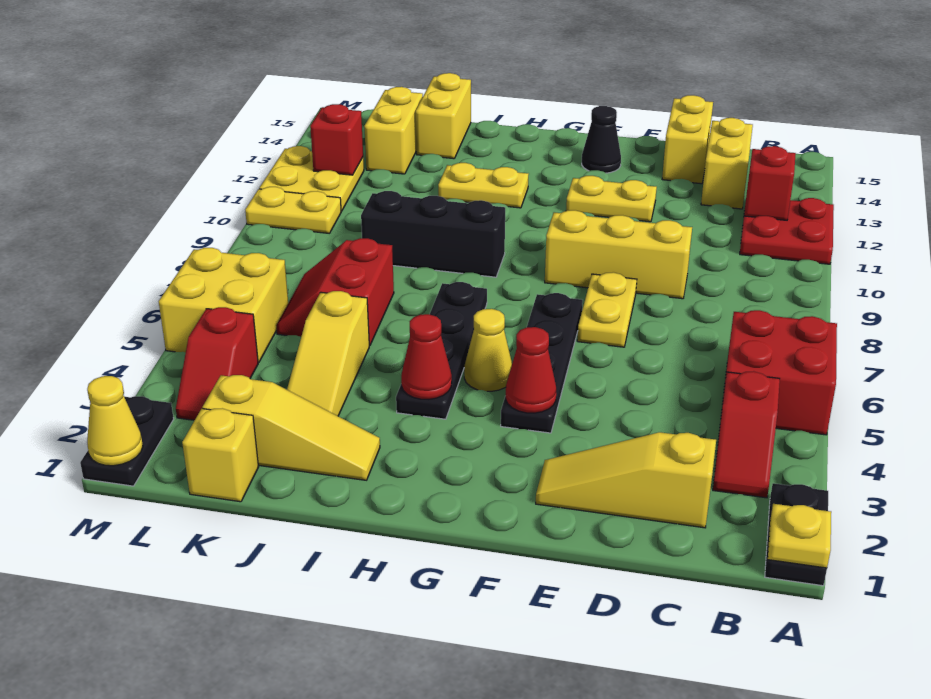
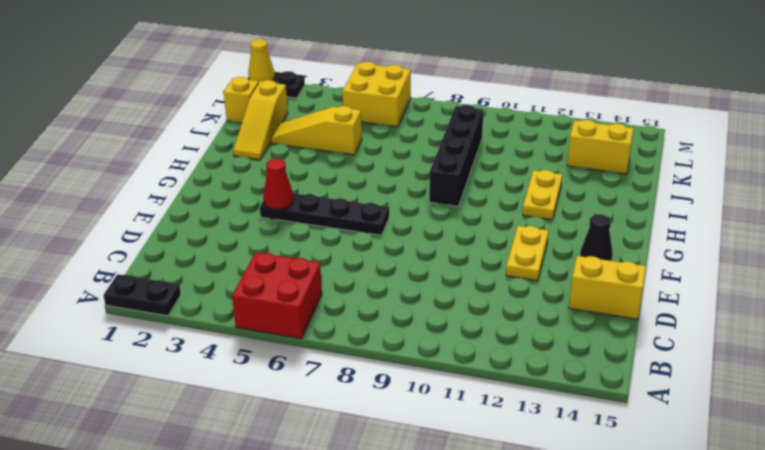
black brick H9:K9 level 1 -> black brick H9:J9 level 1
none -> red plate A11:B12 level 1
none -> red slope B3:B4 level 1 top 4
none -> yellow slope C2:E2 level 1 top C
none -> yellow brick C13:C14 level 1

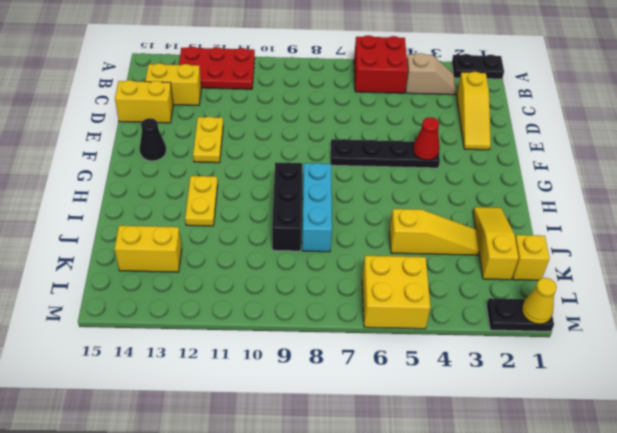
red plate A11:B13 level 1 -> red plate A11:B12 level 1
tan slope B3:B4 level 1 top 4 -> red slope B3:B4 level 1 top 4
cyan brick H8:J8 level 1 -> none
none -> yellow brick D9:F9 level 1
none -> yellow plate E7:E8 level 1
none -> yellow cone G5 level 1
none -> black plate H4:H7 level 1

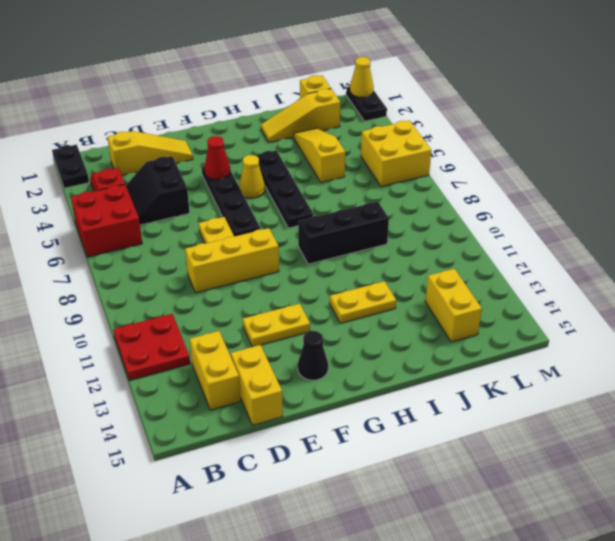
black slope C4:D5 level 1 top D -> none
none -> red slope J6:K7 level 1 top J
none -> yellow brick J14:J15 level 1
none -> red slope L3:L4 level 1 top 4
none -> yellow plate L10:M10 level 1

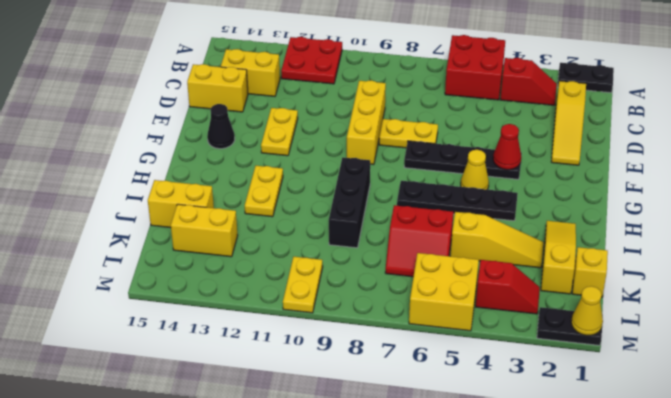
none -> yellow plate L11:M12 level 1
none -> yellow plate A1 level 2
none -> red brick B12 level 2
none -> red cone H4 level 2

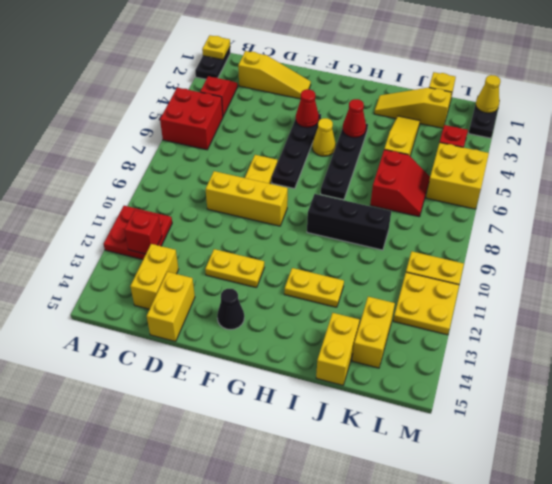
none -> red brick L12 level 2

